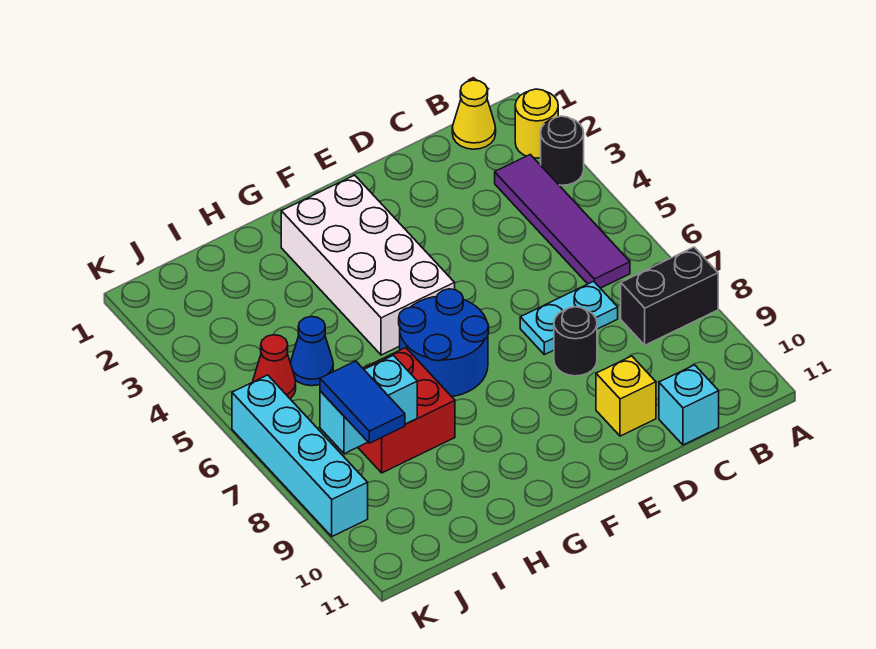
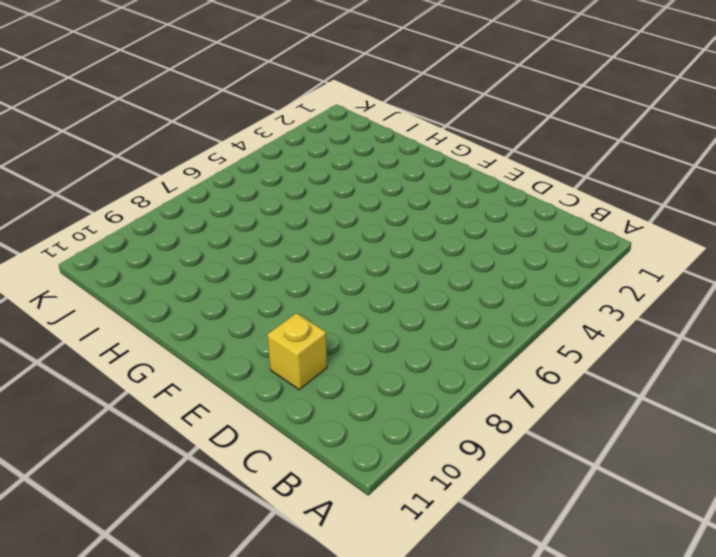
none -> yellow round brick A2 level 1
none -> black round brick A3 level 1
none -> black brick A8:B8 level 1

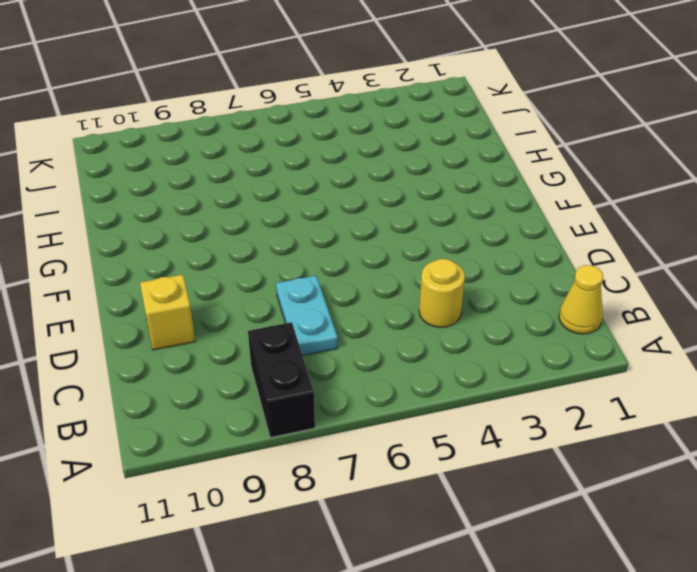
yellow round brick C4 level 1 -> yellow round brick A2 level 1
none -> black round brick A3 level 1
none -> purple tile B3:B6 level 1
none -> cyan brick C11 level 1

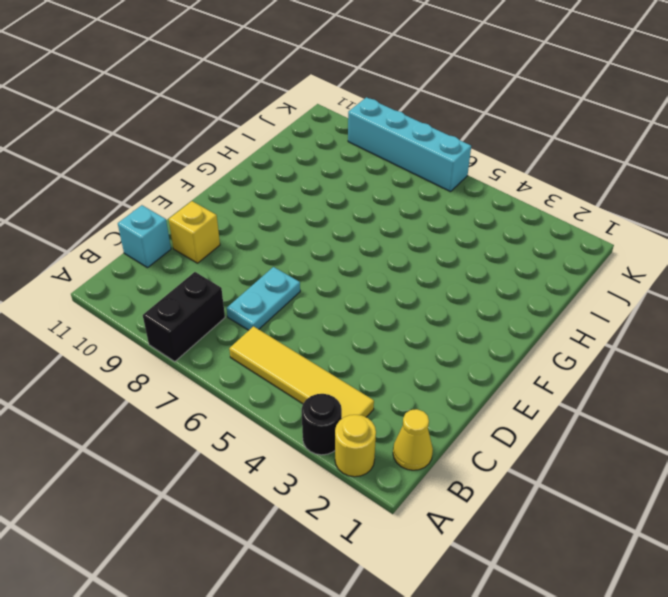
yellow tile B3:B6 level 1 -> purple tile B3:B6 level 1
none -> black round brick D8 level 1
none -> white brick F2:G5 level 1
none -> blue round brick F6:G7 level 1

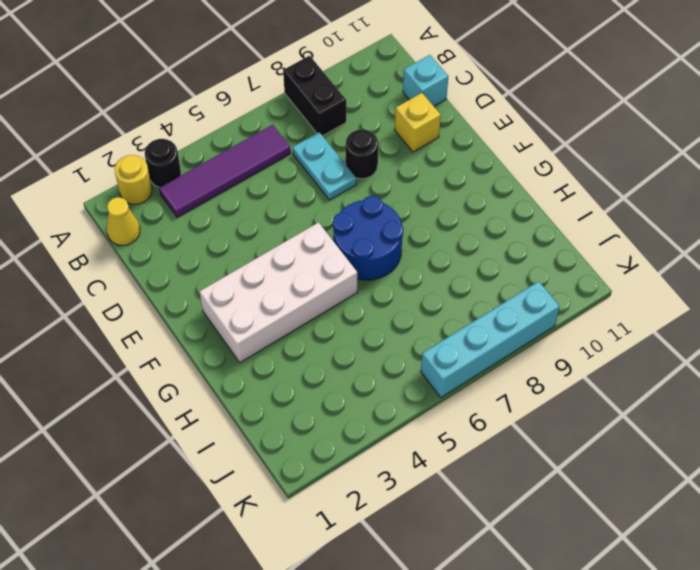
none -> red brick H7:I8 level 1
none -> blue cone I5 level 1
none -> red cone J5 level 1

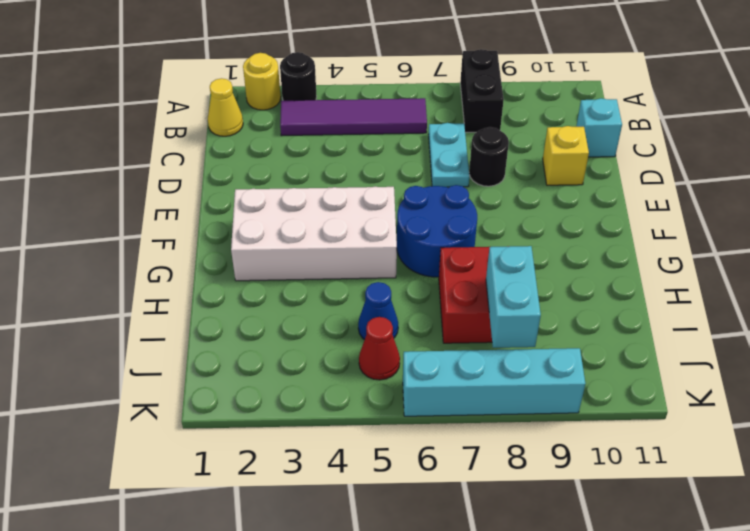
none -> blue tile J8:J9 level 3

